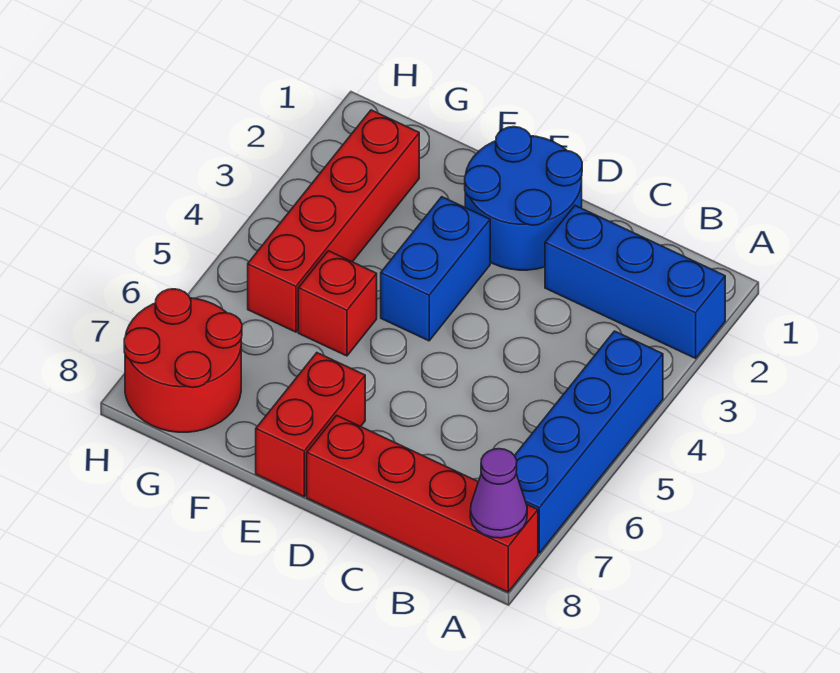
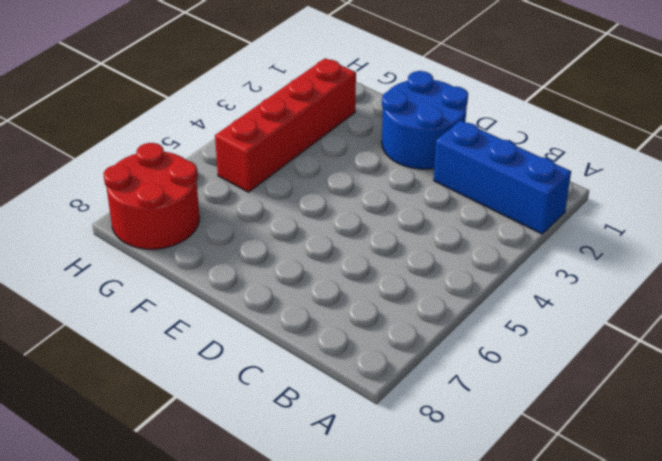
none -> blue brick A4:A7 level 1
none -> red brick A8:D8 level 1

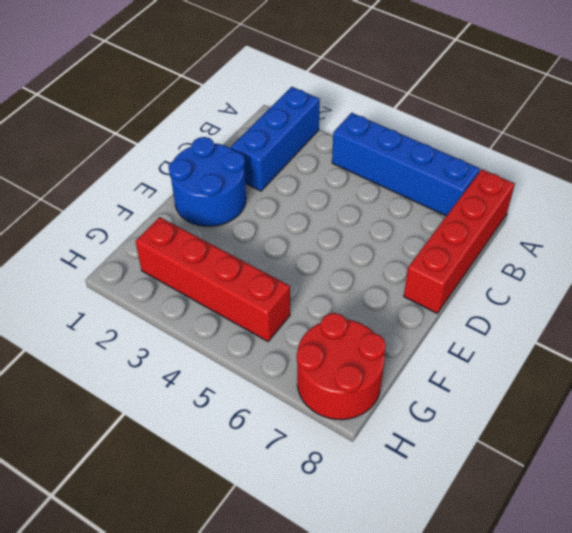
none -> blue brick E3:E4 level 1
none -> red brick E7:E8 level 1

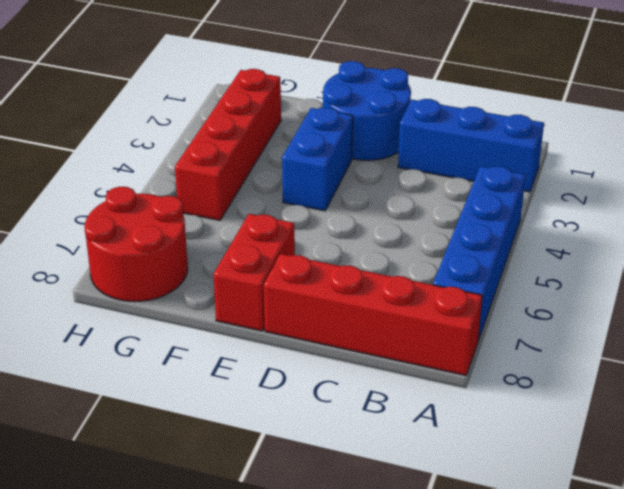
none -> red brick F5 level 1
none -> purple cone A8 level 2

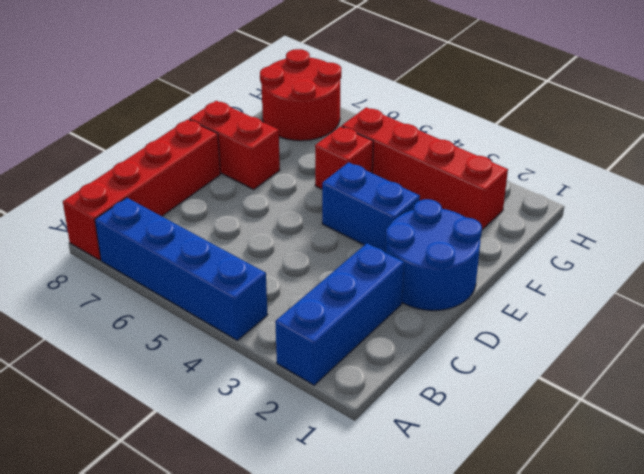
none -> purple cone A8 level 2

